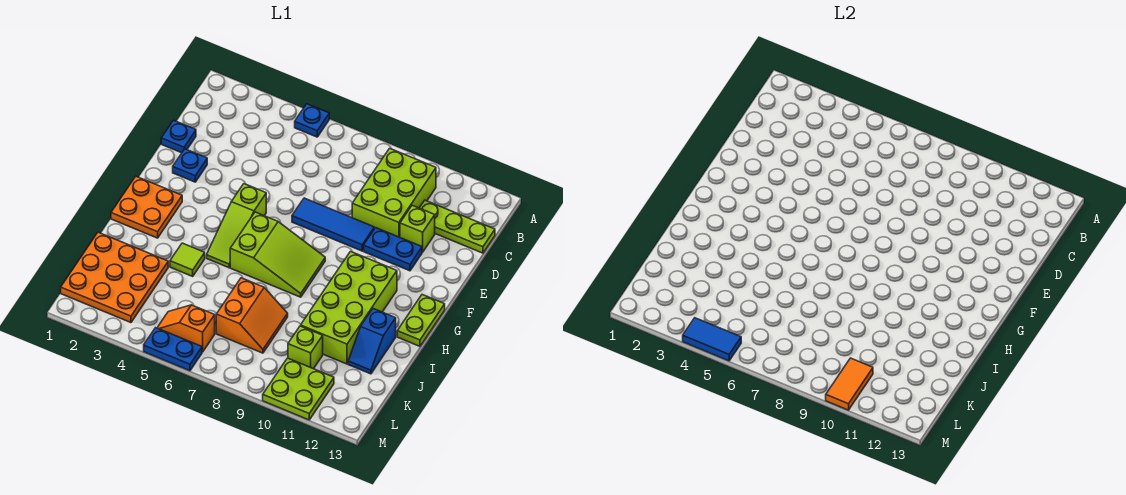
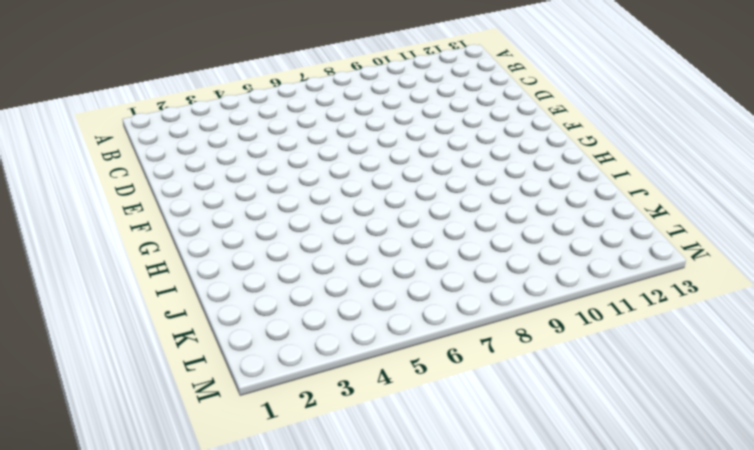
none -> blue plate A5 level 1
none -> lime brick B9:D10 level 1
none -> lime plate C11:C13 level 1

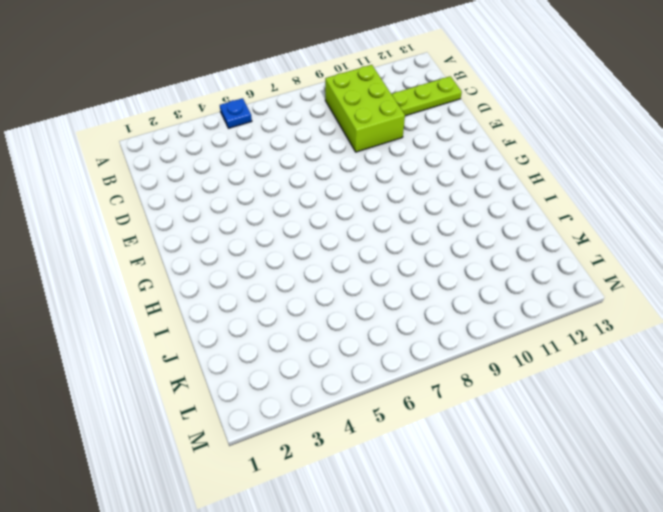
none -> blue plate D1 level 1
none -> lime brick D11 level 1
none -> blue plate E2 level 1

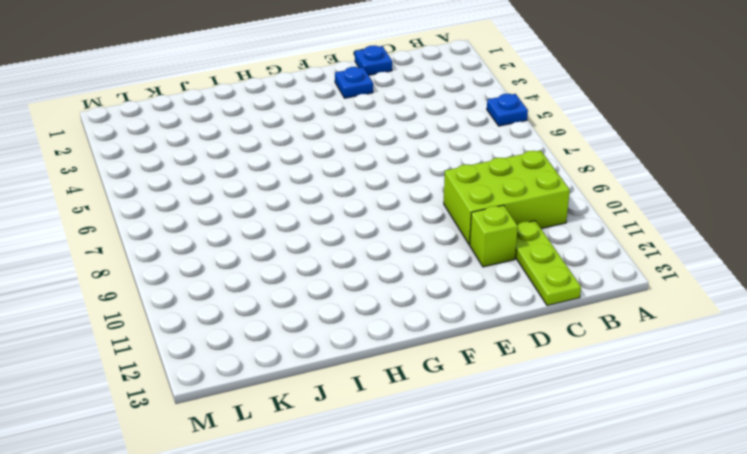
none -> blue tile E7:E9 level 1
none -> blue plate E10:E11 level 1
none -> lime slope F5:H5 level 1 top F

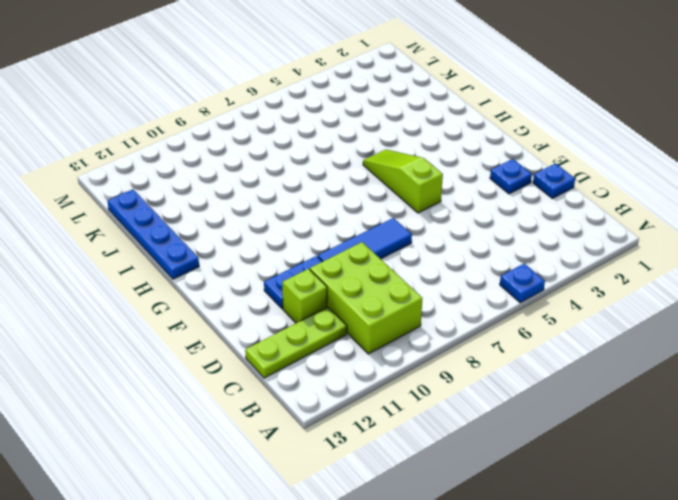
blue plate H13:K13 level 1 -> lime plate G13:H13 level 1
none -> orange plate G1:H2 level 1
none -> lime slope G6:H8 level 1 top 6
none -> lime brick G10:J11 level 1

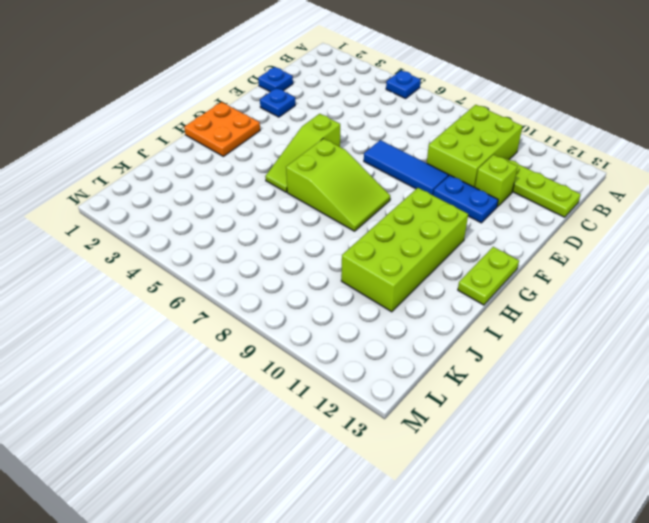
none -> lime tile I4 level 1
none -> blue slope I12:J12 level 1 top I
none -> orange plate J1:L3 level 1

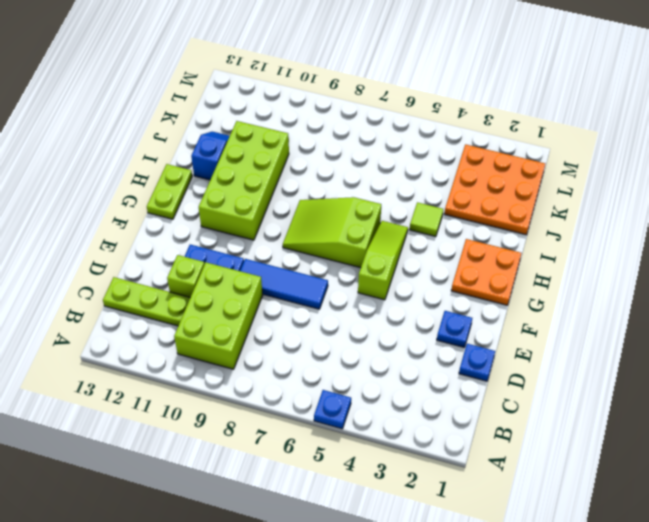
none -> orange slope J7:K8 level 1 top 7
none -> lime brick K10 level 1
none -> orange slope L5:L6 level 1 top 6

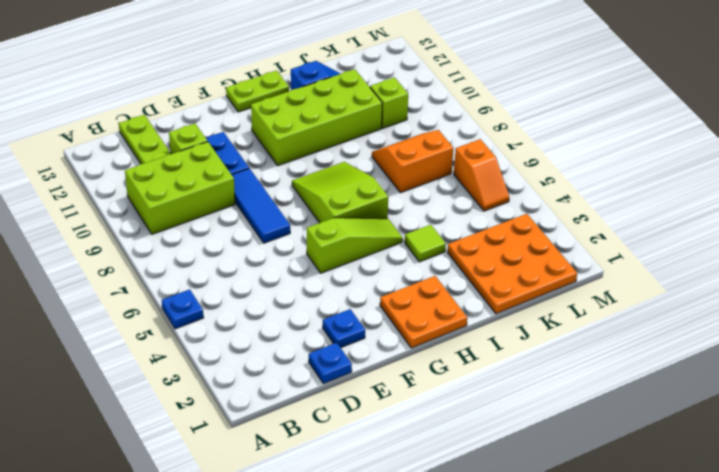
none -> lime plate L10:M11 level 1
none -> blue plate M5:M6 level 1
none -> orange tile L10:M10 level 2

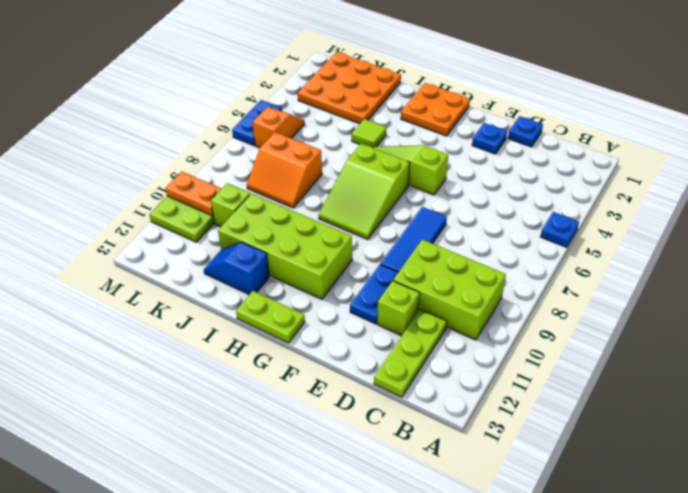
orange plate L10:M10 level 2 -> orange tile L10:M10 level 2
none -> blue tile M4:M5 level 2

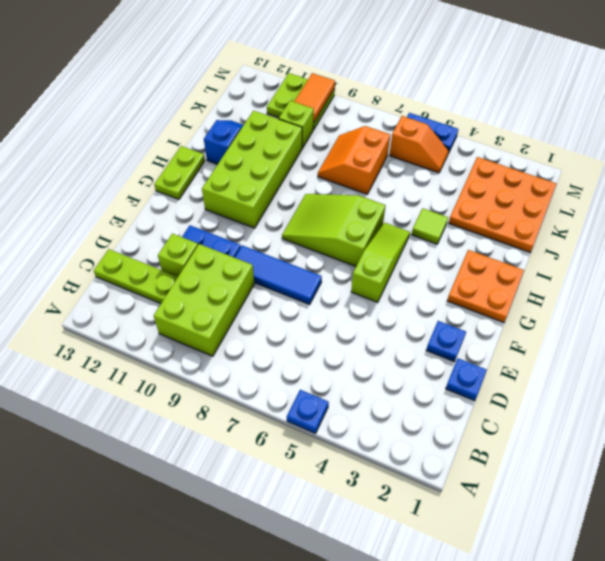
none -> blue tile M4:M5 level 2

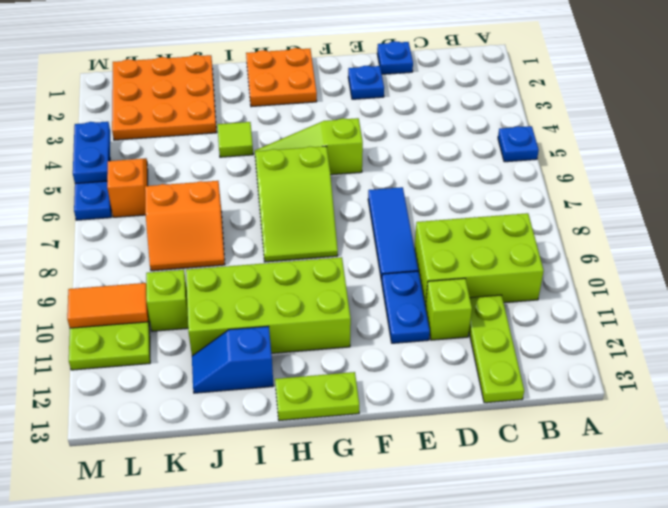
blue plate M4:M5 level 2 -> blue tile M4:M5 level 2

